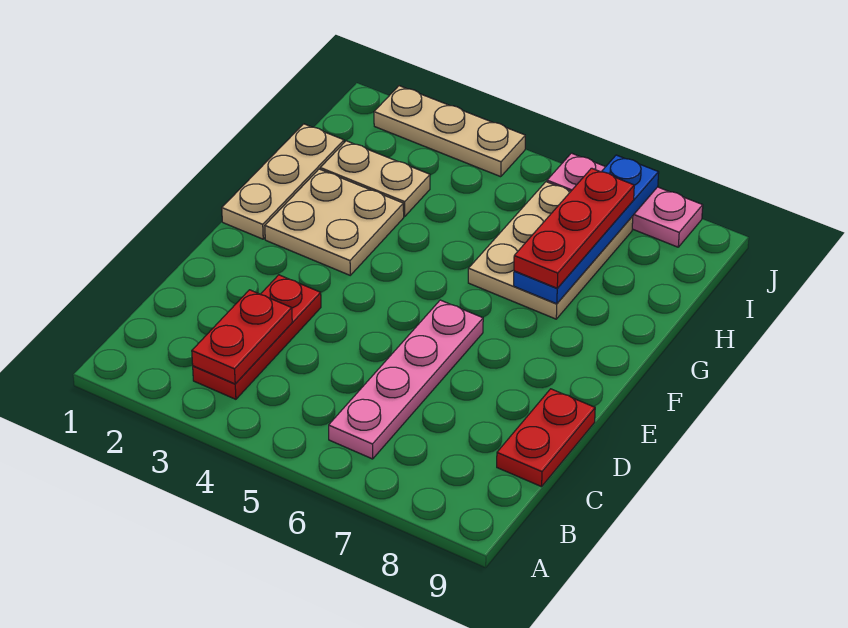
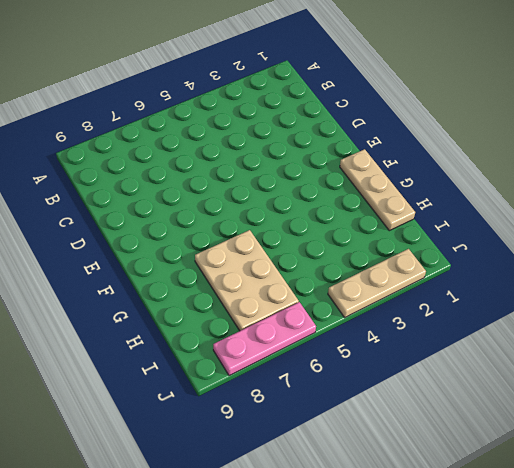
none -> red plate B3:D3 level 1
none -> pink plate B6:E6 level 1
none -> red plate C9:D9 level 1

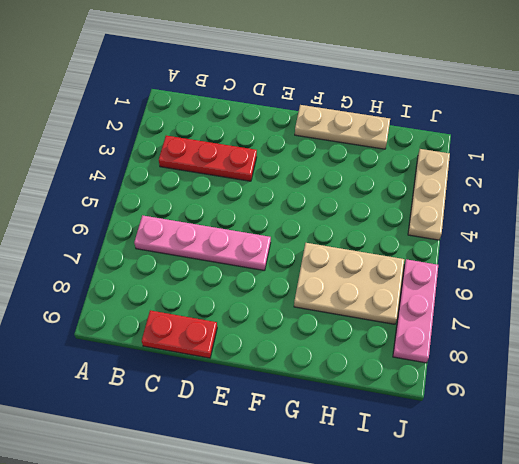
none -> tan plate F2:G3 level 1
none -> tan plate H2:H3 level 1
none -> red plate B3:C3 level 2

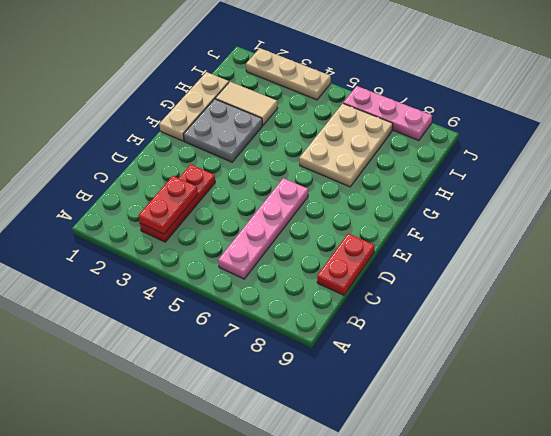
grey plate F2:G3 level 1 -> tan plate F2:G3 level 1
tan tile H2:H3 level 1 -> tan plate H2:H3 level 1
none -> blue plate G7:J7 level 2
none -> red plate G7:I7 level 3

